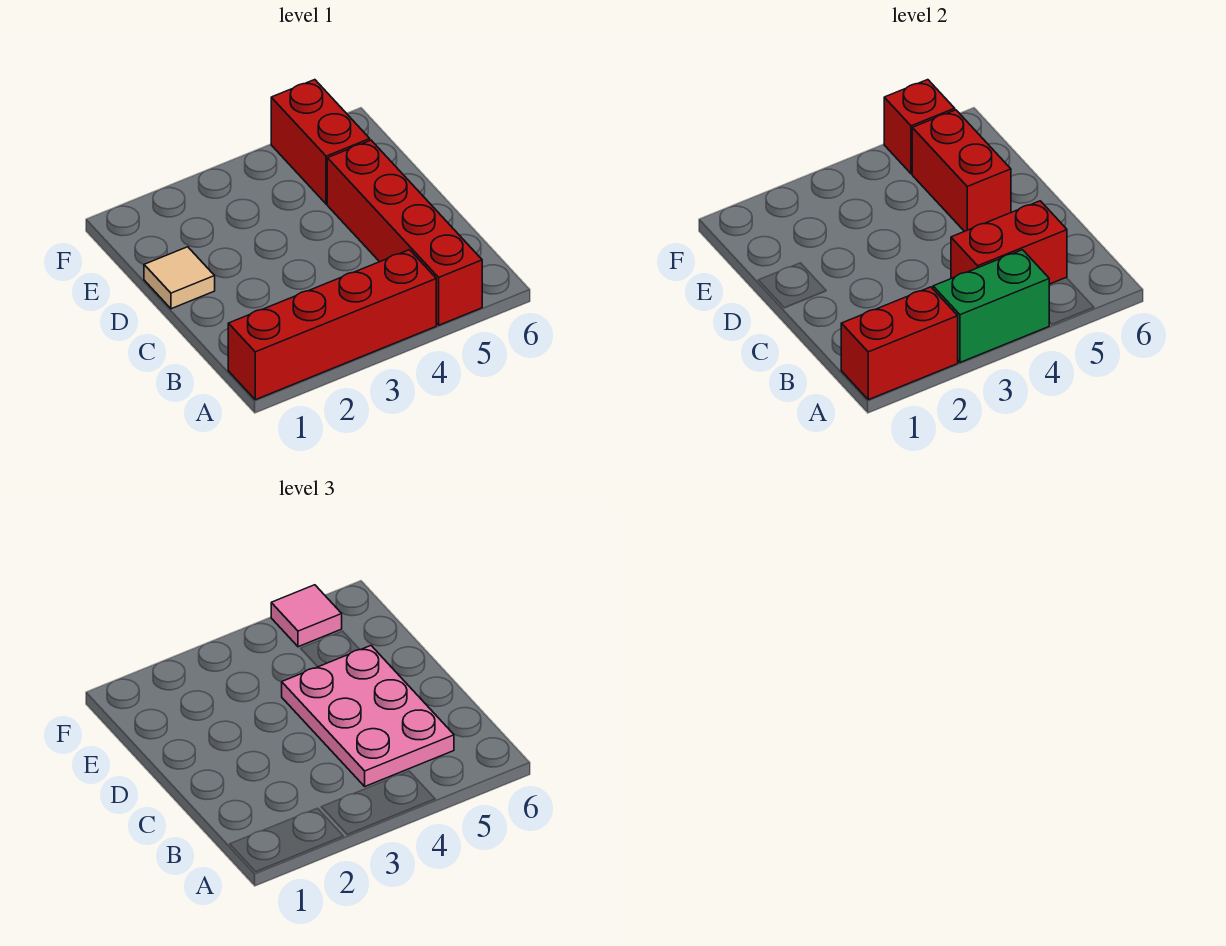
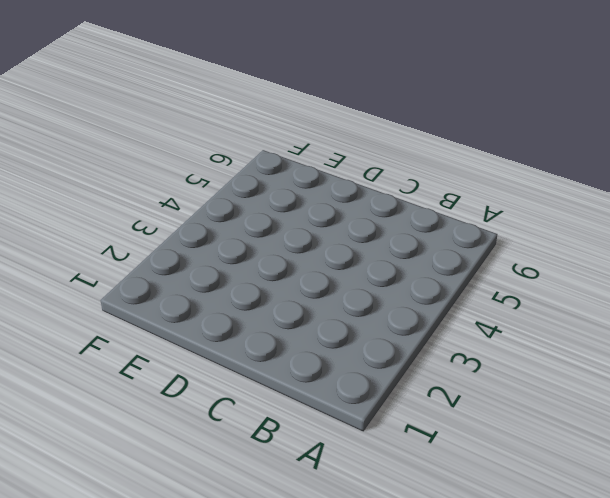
none -> red brick A1:A4 level 1
none -> red brick A5:D5 level 1

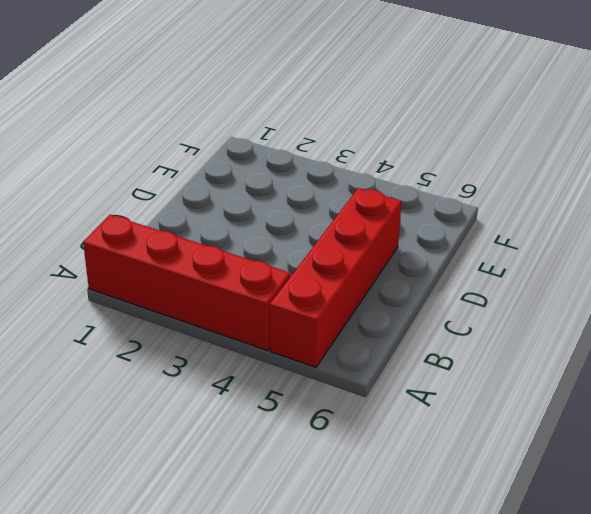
none -> tan tile D1 level 1
none -> red brick E5:F5 level 1

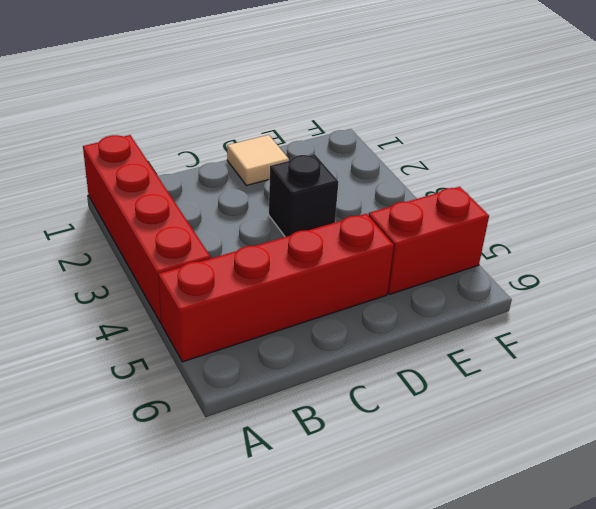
black brick D3 level 1 -> none
none -> red brick A1:A2 level 2
none -> green brick A3:A4 level 2

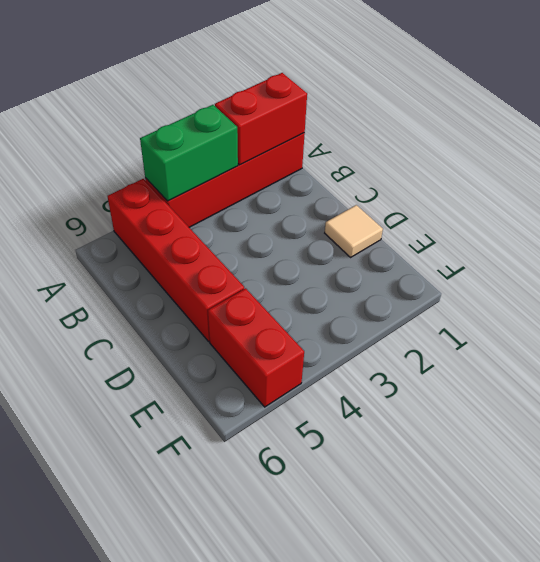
none -> red brick B4:B5 level 2
none -> red brick D5:E5 level 2

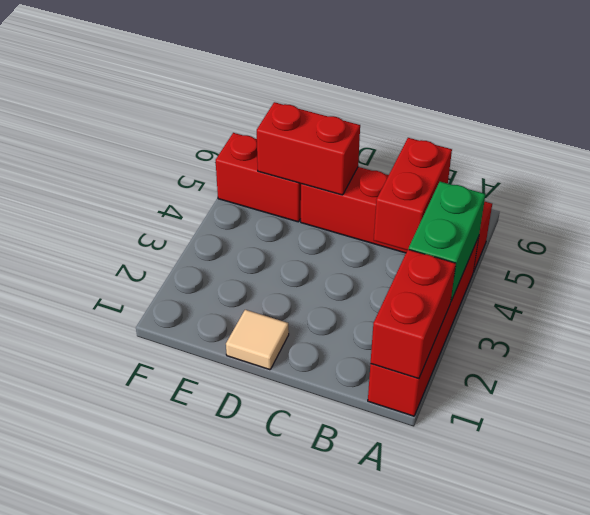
none -> red brick F5 level 2
none -> pink plate B4:D5 level 3

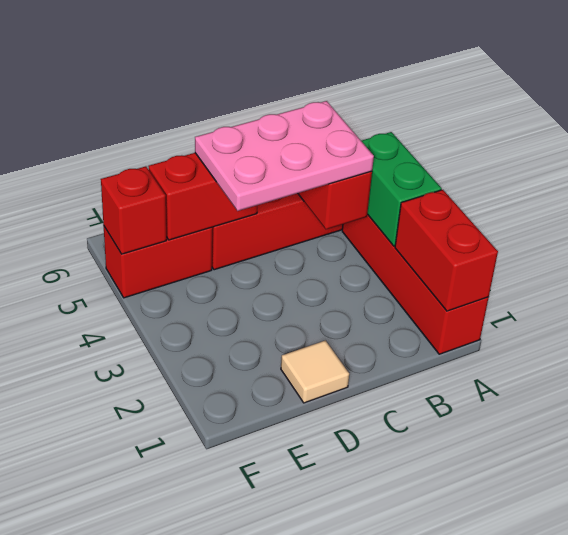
none -> pink tile F5 level 3

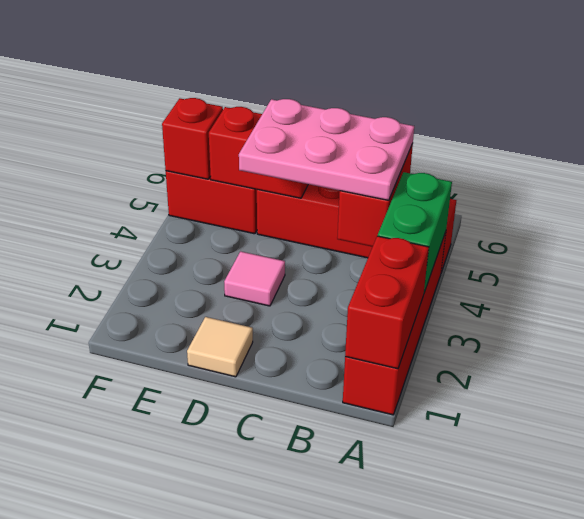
pink tile D3 level 1 -> pink tile F5 level 3

